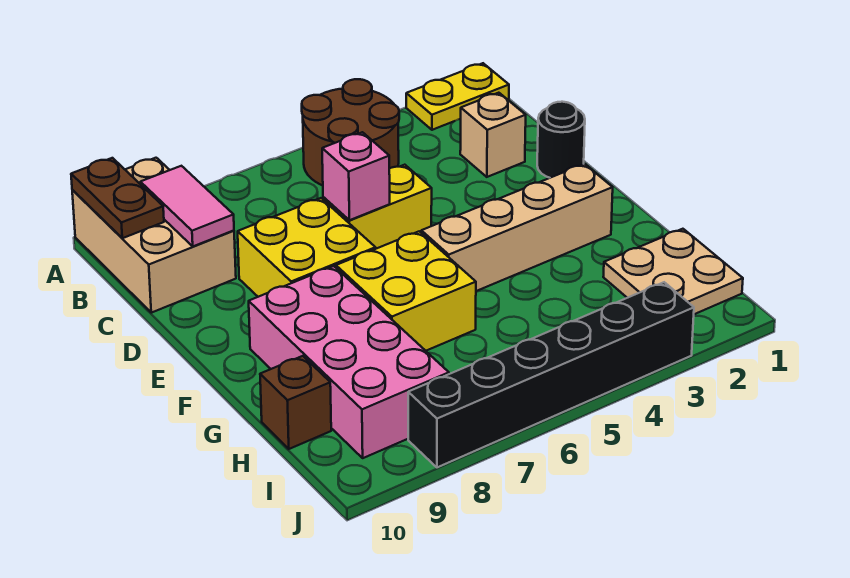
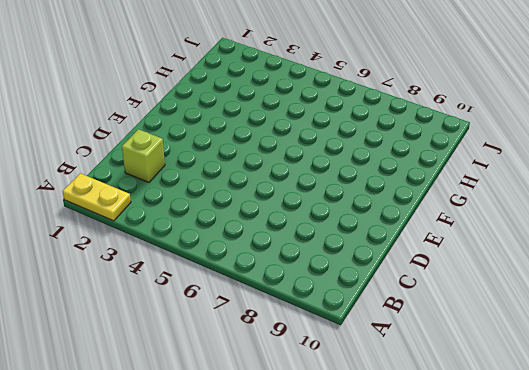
lime brick C2 level 1 -> tan brick C2 level 1
none -> brown round brick A4:B5 level 1
none -> tan brick A9:C10 level 1
none -> black round brick D1 level 1

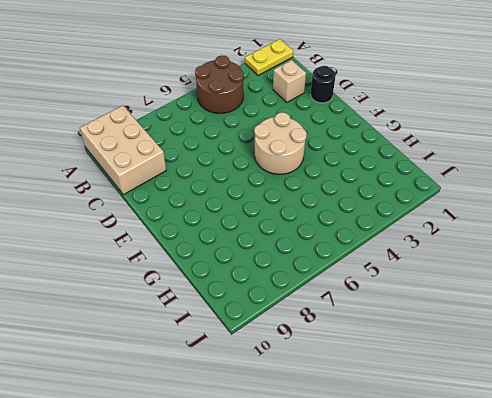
tan round brick E4:F5 level 1 -> tan brick F2:F5 level 1
none -> yellow brick D5:D6 level 1
none -> yellow brick D7:E8 level 1
none -> yellow brick F6:G7 level 1

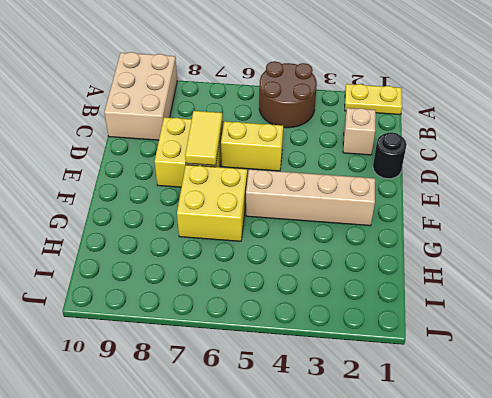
yellow tile D7:E7 level 2 -> none
none -> pink brick F8:I9 level 1
none -> tan plate H1:I2 level 1
none -> brown brick H10 level 1

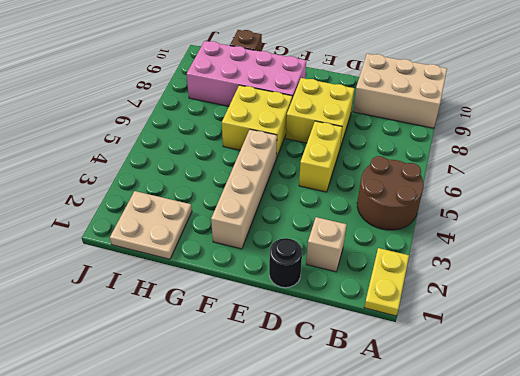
none -> black brick J3:J8 level 1
none -> brown plate A10:B10 level 2
none -> pink tile B9:C9 level 2

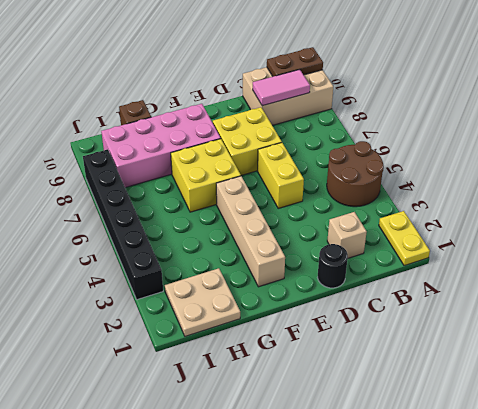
none -> pink brick D6 level 2

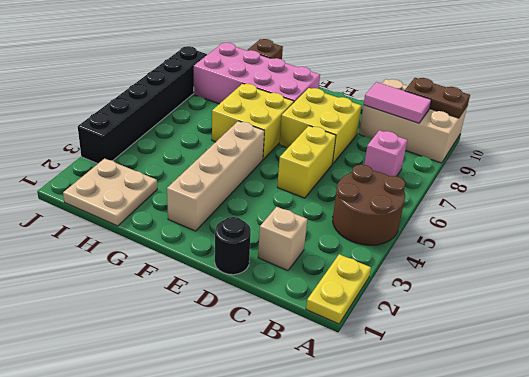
pink brick B7 level 1 -> pink brick D6 level 2

